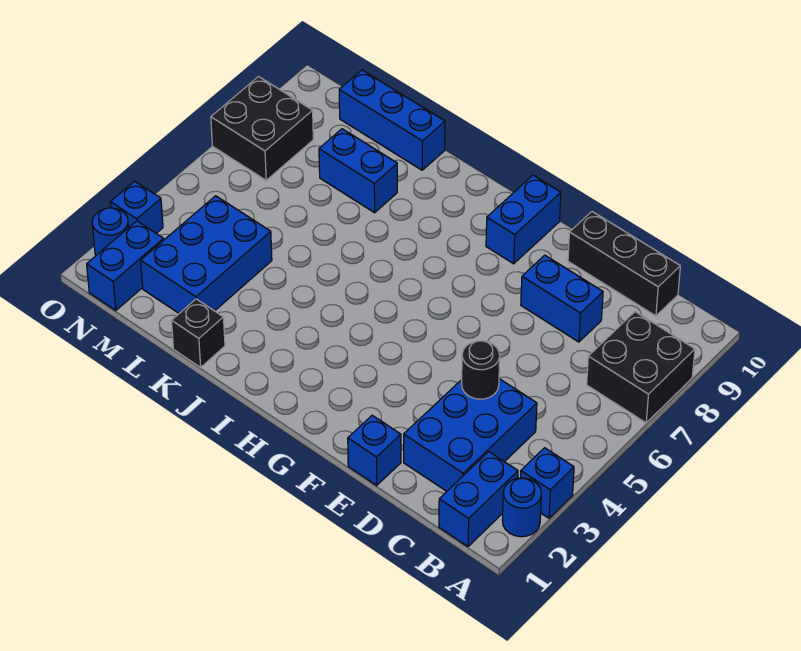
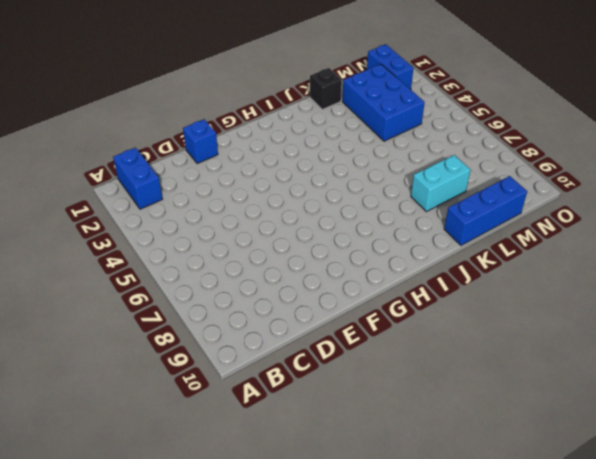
cyan brick K8:L8 level 1 -> blue brick K8:L8 level 1
none -> blue round brick A2 level 1
none -> blue brick A3 level 1
none -> black brick A7:B8 level 1

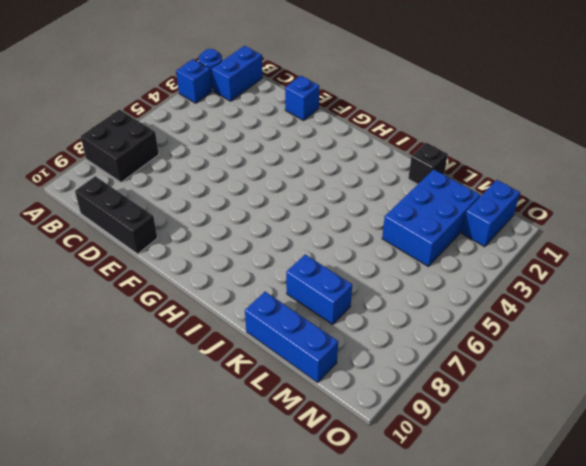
none -> blue brick C2:D4 level 1
none -> blue brick D8:E8 level 1
none -> blue brick G9:G10 level 1

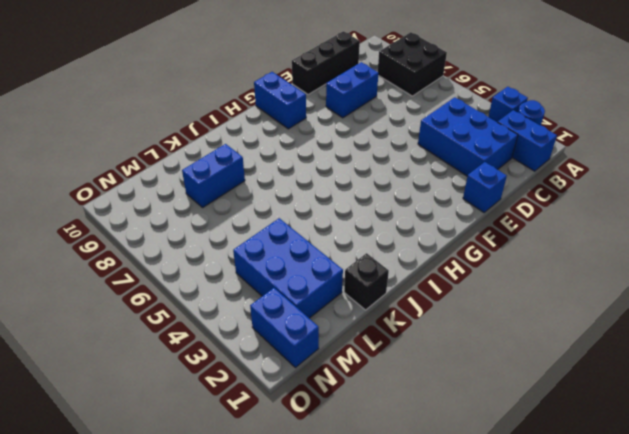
none -> blue brick K10:M10 level 1
none -> black brick N7:O8 level 1
none -> blue round brick O2 level 1

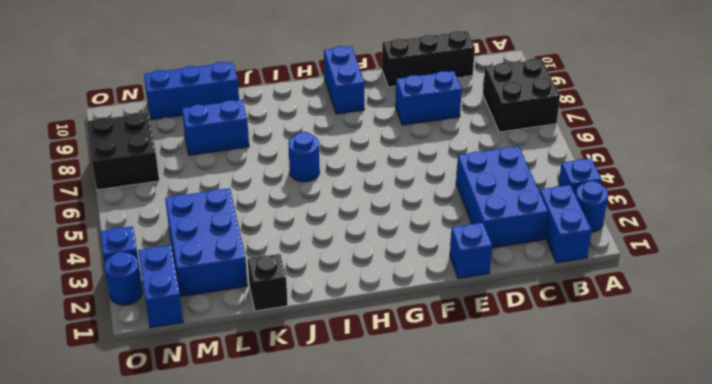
blue round brick I6 level 1 -> none
none -> black round brick D4 level 2

